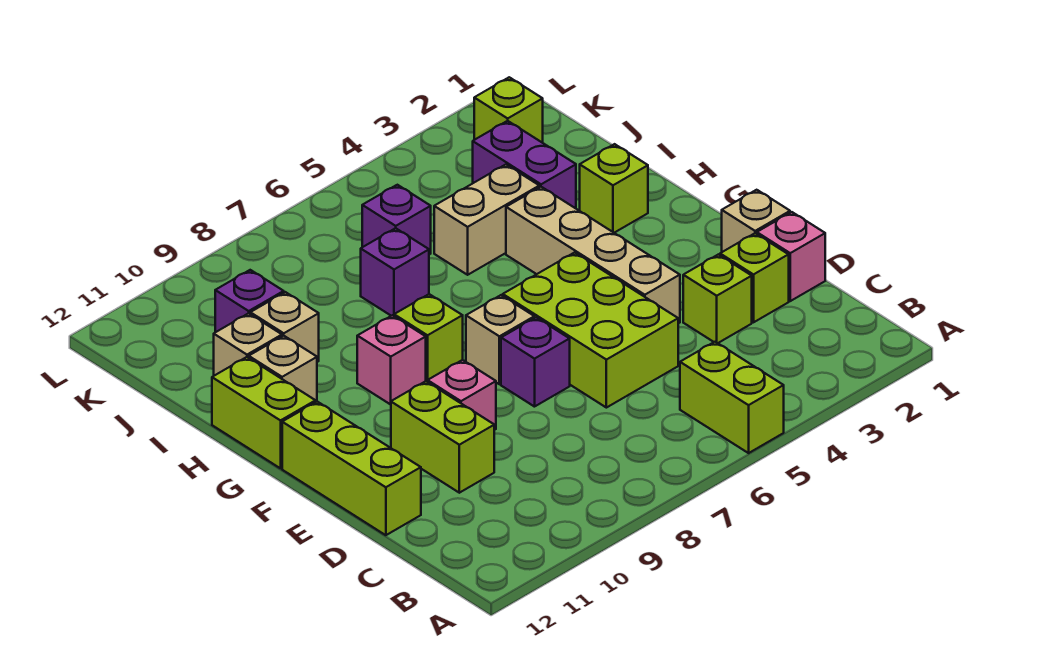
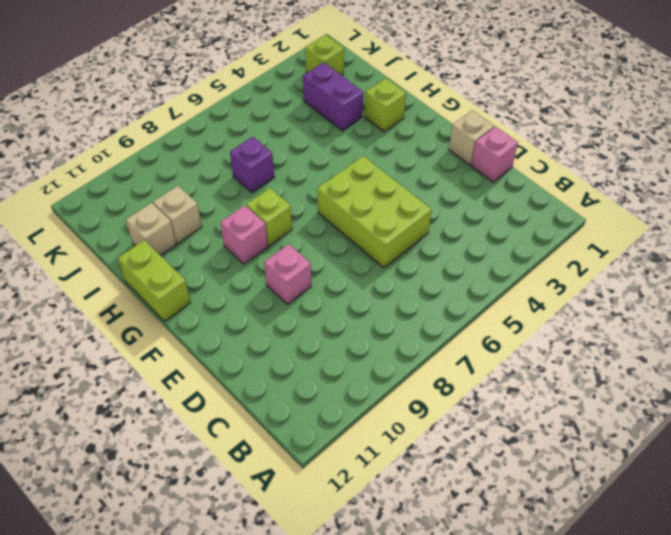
none -> lime brick A5:B5 level 1
none -> lime brick D2 level 1
none -> lime brick D3 level 1

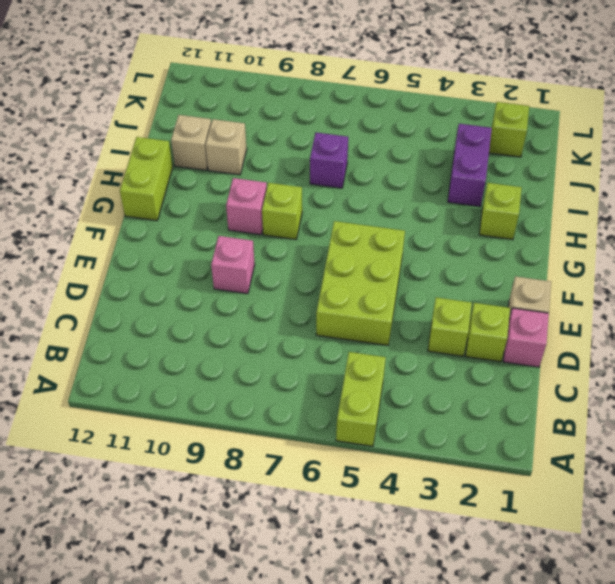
none -> lime brick D10:E10 level 1
none -> lime brick D12:F12 level 1
none -> tan brick E4:H4 level 1

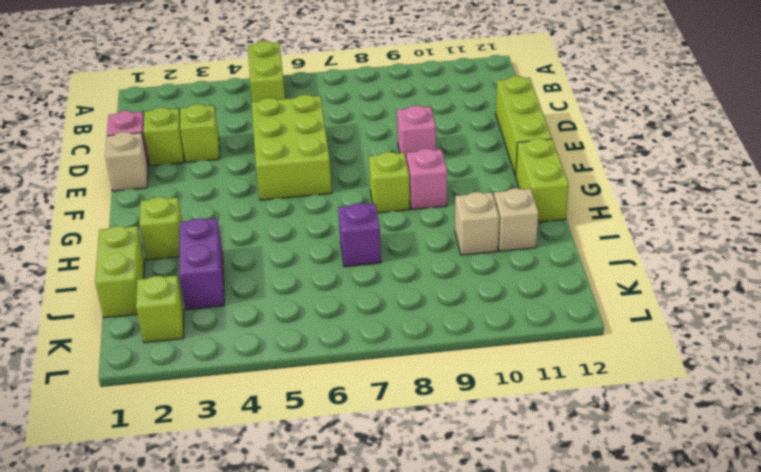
lime brick I1:J1 level 1 -> lime brick D10:E10 level 1
none -> tan brick E4:H4 level 1
none -> purple brick E7 level 1
none -> tan brick F7 level 1

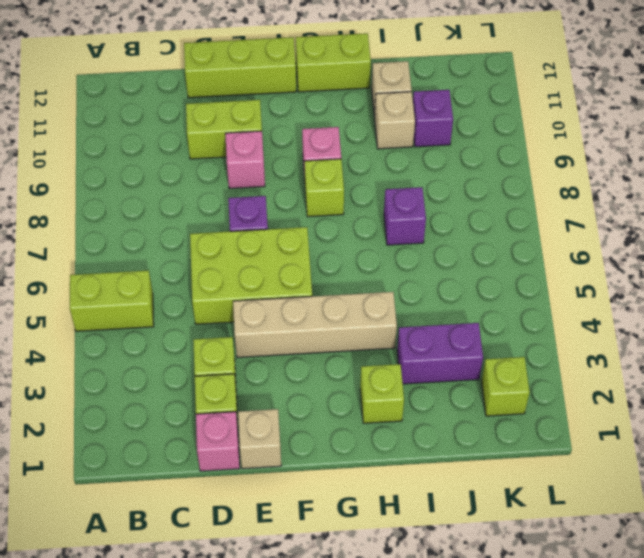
none -> tan brick F7 level 1
none -> tan brick H11 level 1
none -> tan brick I4:I5 level 1

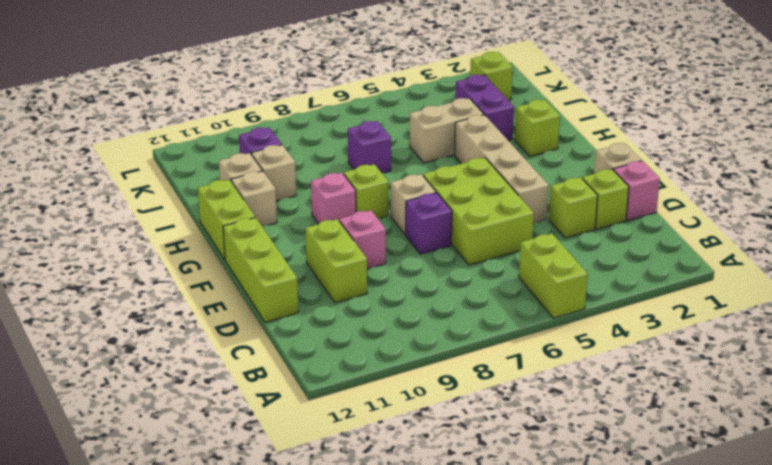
none -> purple brick J6 level 1

